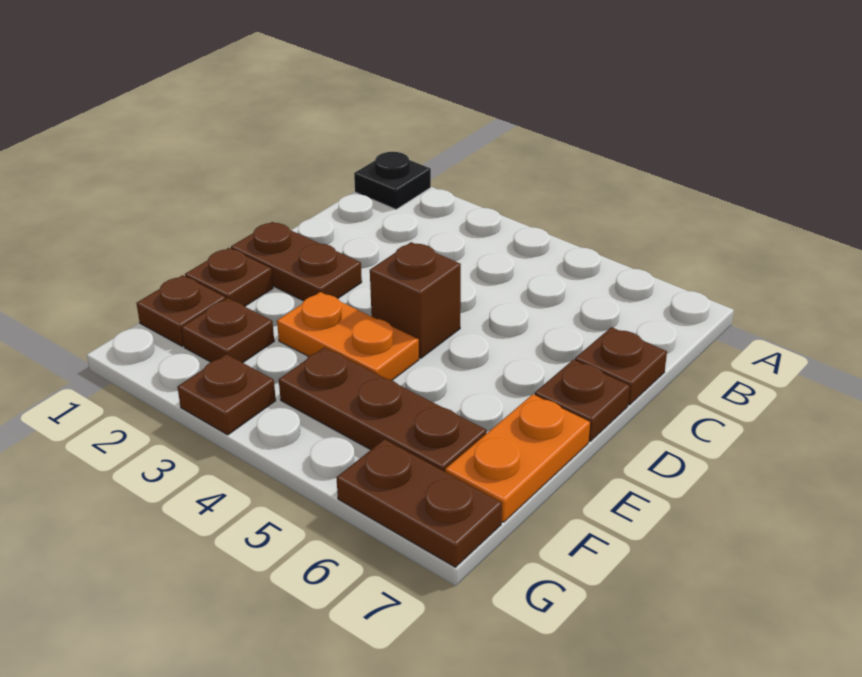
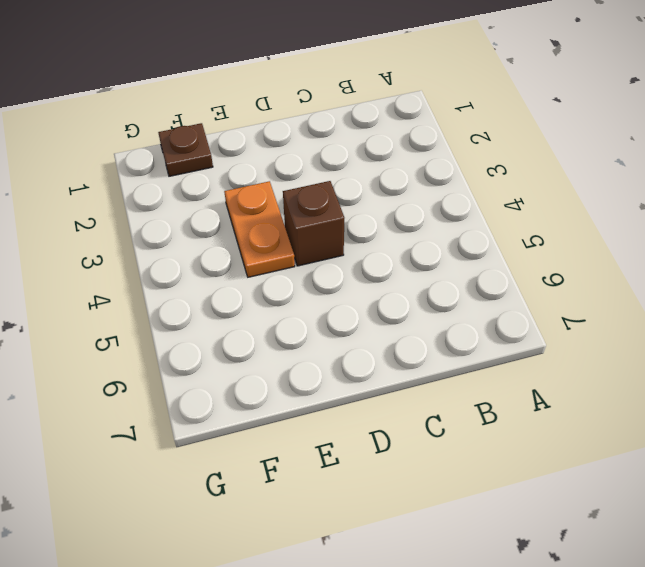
none -> black plate A1 level 1
none -> brown plate C7 level 1
none -> brown plate D1:D2 level 1

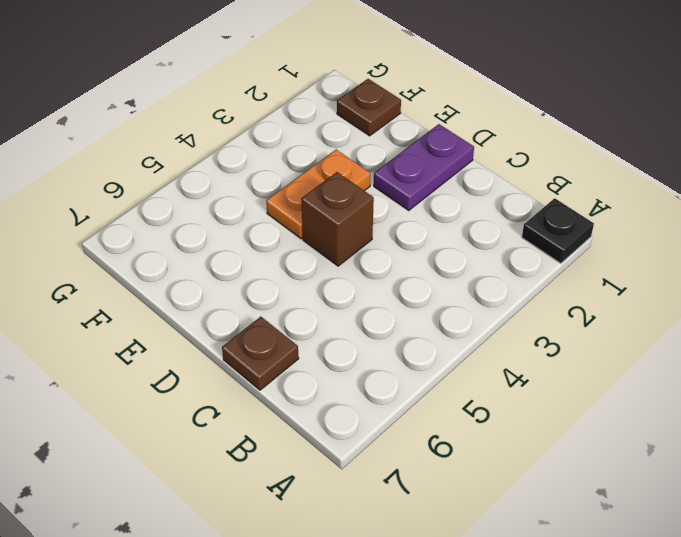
purple plate D1:D2 level 1 -> brown plate D1:D2 level 1
none -> brown plate D7 level 1
none -> brown plate E1 level 1
none -> orange plate E7:F7 level 1

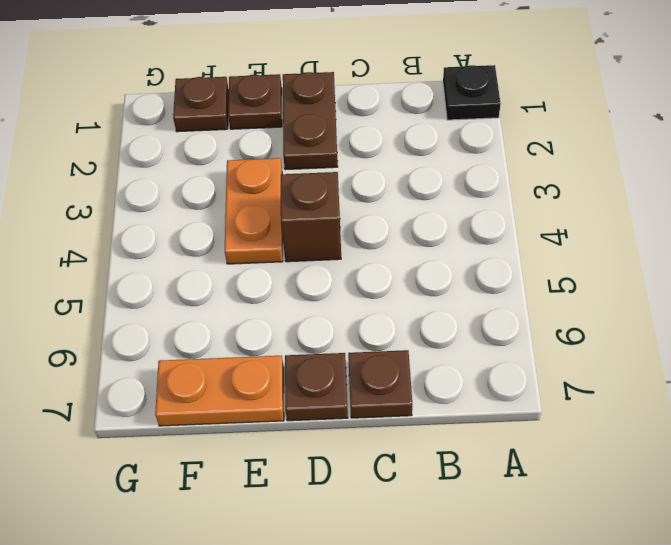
none -> brown plate F2 level 1
none -> brown plate F4:F6 level 1
none -> brown plate G3 level 1

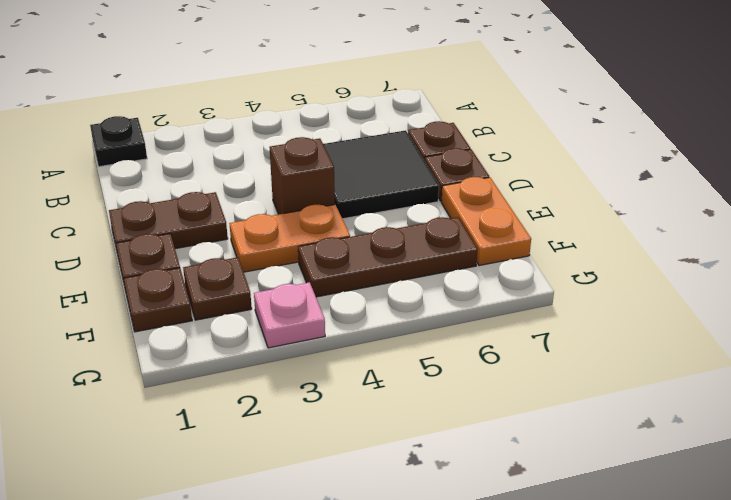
black tile C5:D6 level 1 -> none
pink plate G3 level 1 -> brown plate G3 level 1
none -> brown plate G6:G7 level 1

